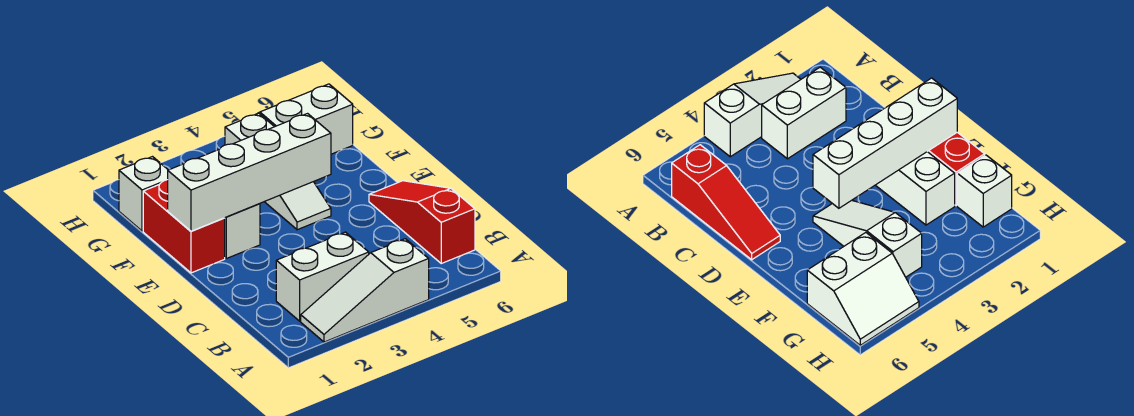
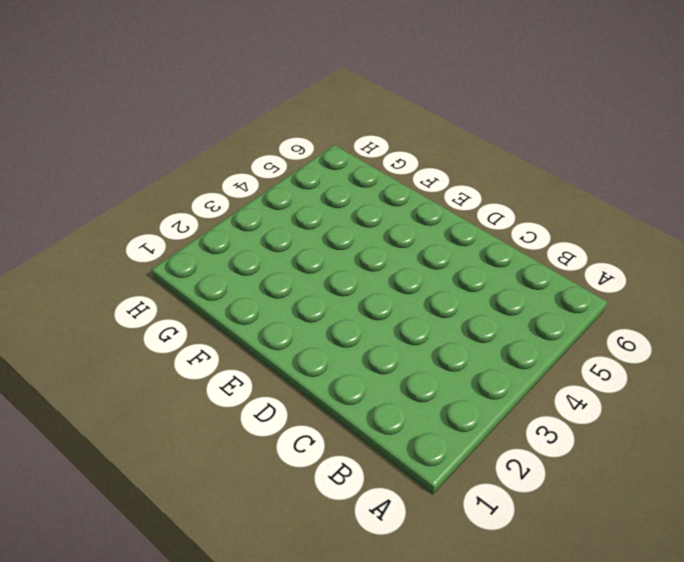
none -> white slope A2:A4 level 1 top 4
none -> white brick B2:B3 level 1

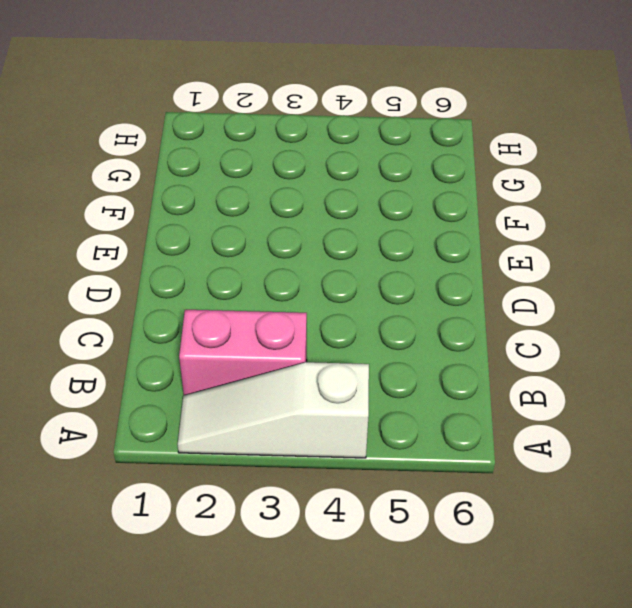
pink brick B2:B3 level 1 -> white brick B2:B3 level 1
none -> red slope B6:D6 level 1 top B
none -> red brick E1:F1 level 1

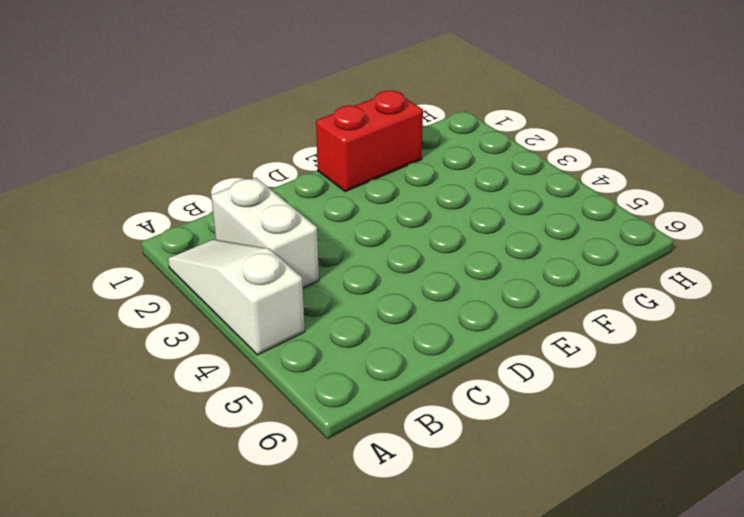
none -> red slope B6:D6 level 1 top B
none -> white brick E2:F2 level 1

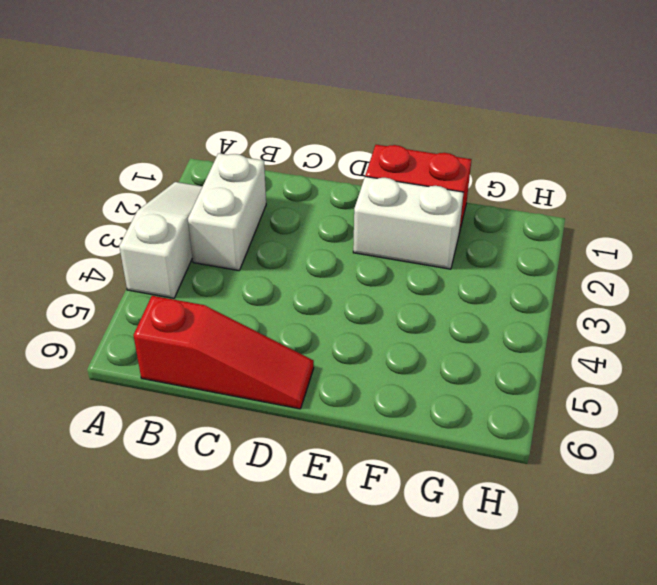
none -> white slope E4:G4 level 1 top G
none -> white brick G1 level 1

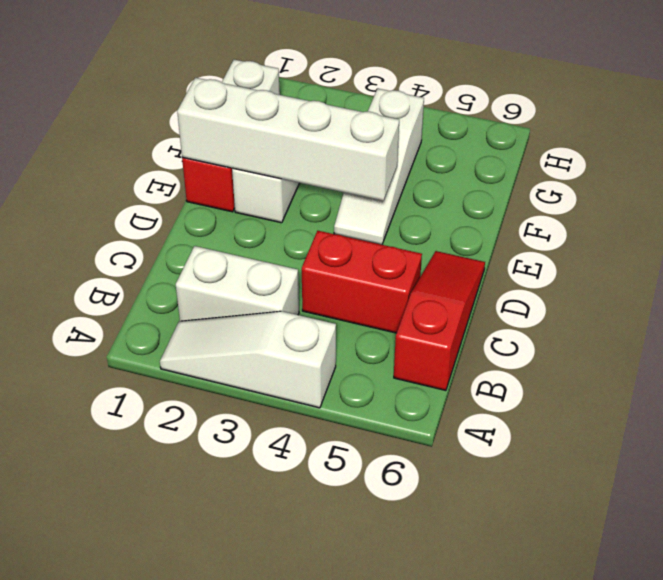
red brick C4:C5 level 1 -> none
none -> white slope G5:H6 level 1 top G

